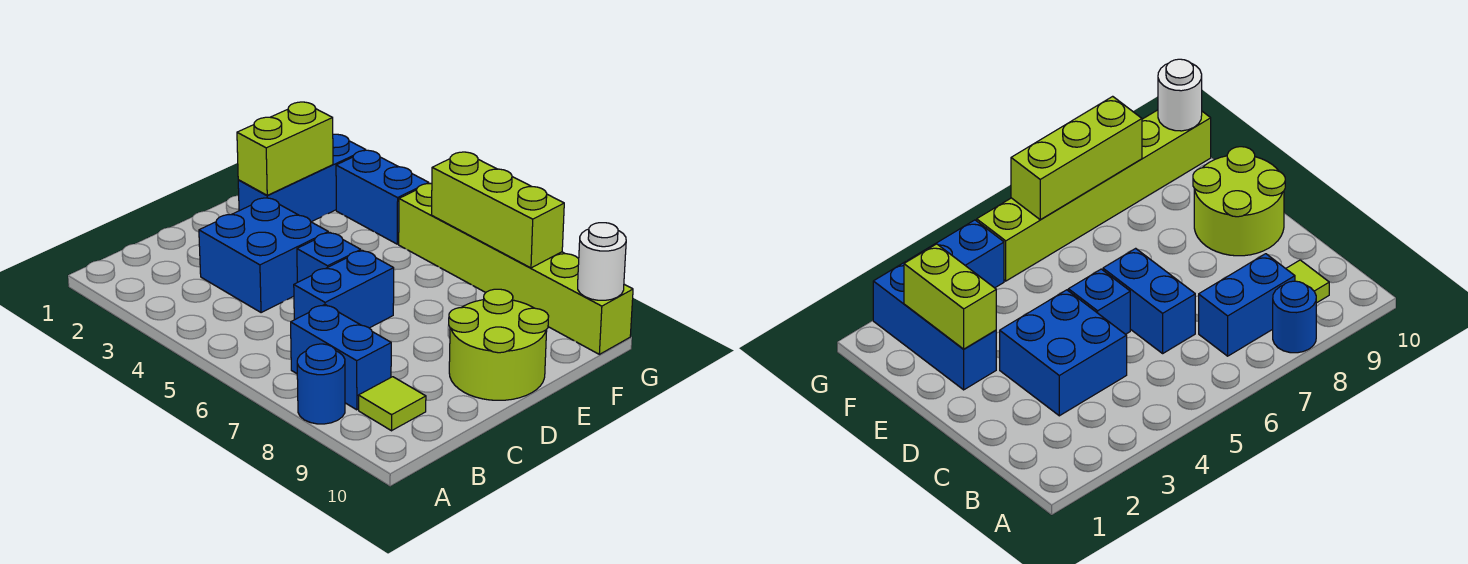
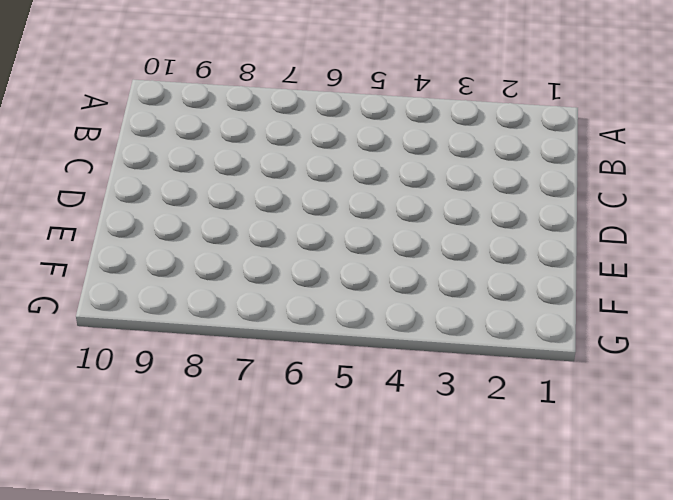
none -> blue round brick A8 level 1
none -> blue brick B7:B8 level 1
none -> lime tile B9 level 1

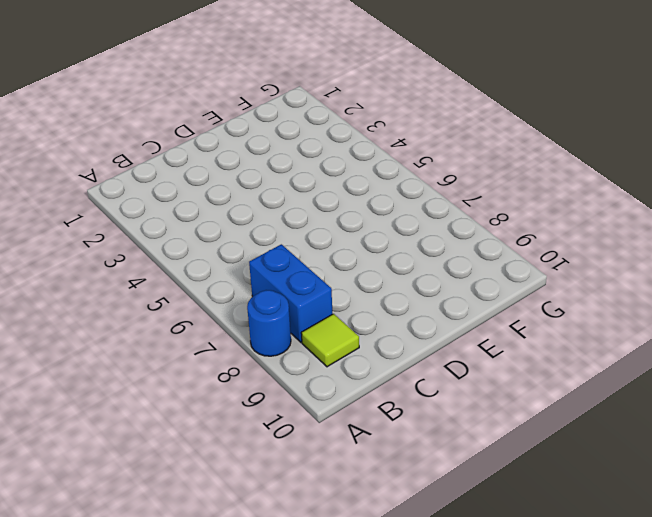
none -> blue brick C3:D4 level 1
none -> blue brick C6:D6 level 1
none -> blue brick D5 level 1

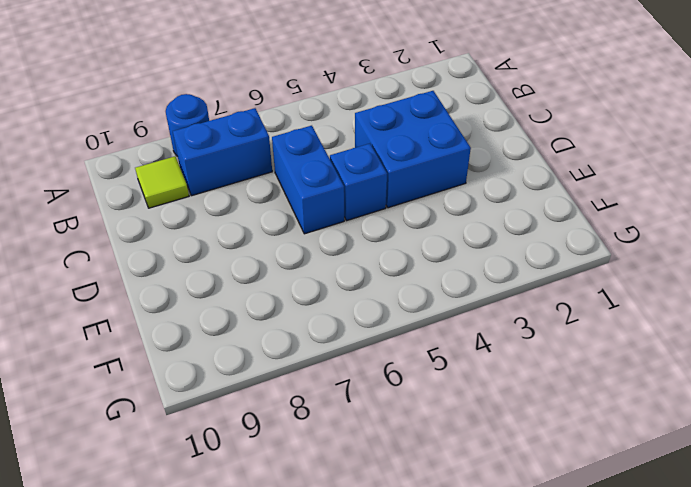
none -> lime round brick D9:E10 level 1
none -> blue brick E2:G2 level 1
none -> blue brick G3:G4 level 1

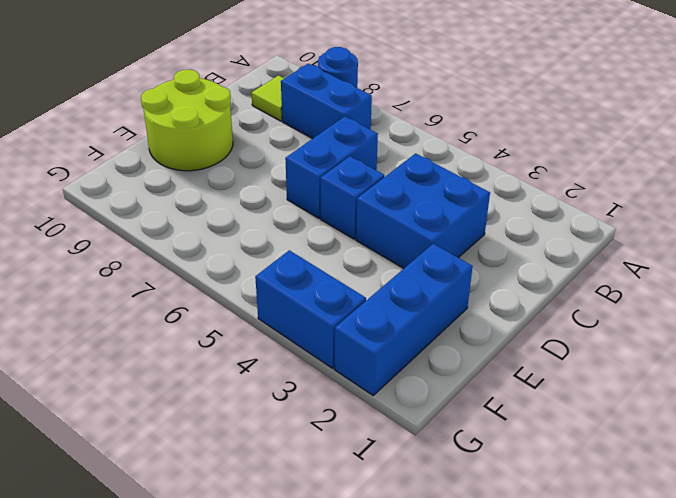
none -> lime brick G5:G10 level 1
none -> lime brick E2:F2 level 2
none -> lime brick G6:G8 level 2

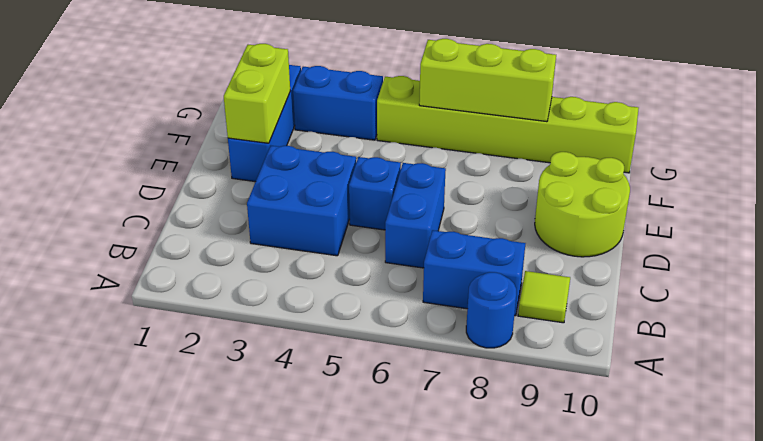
none -> white round brick G10 level 2

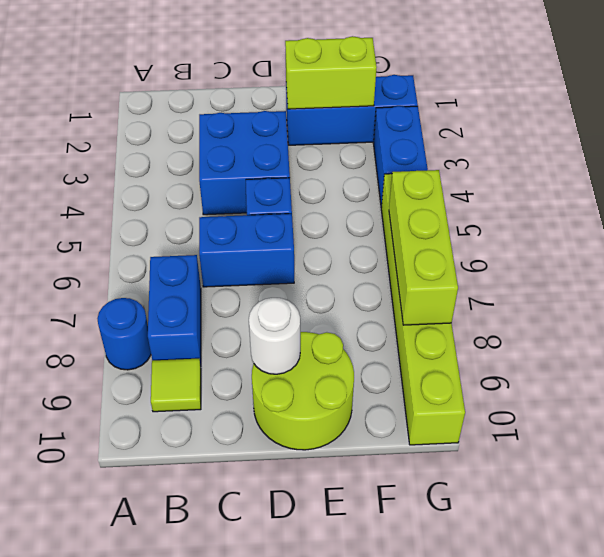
white round brick D9 level 2 -> white round brick G10 level 2

